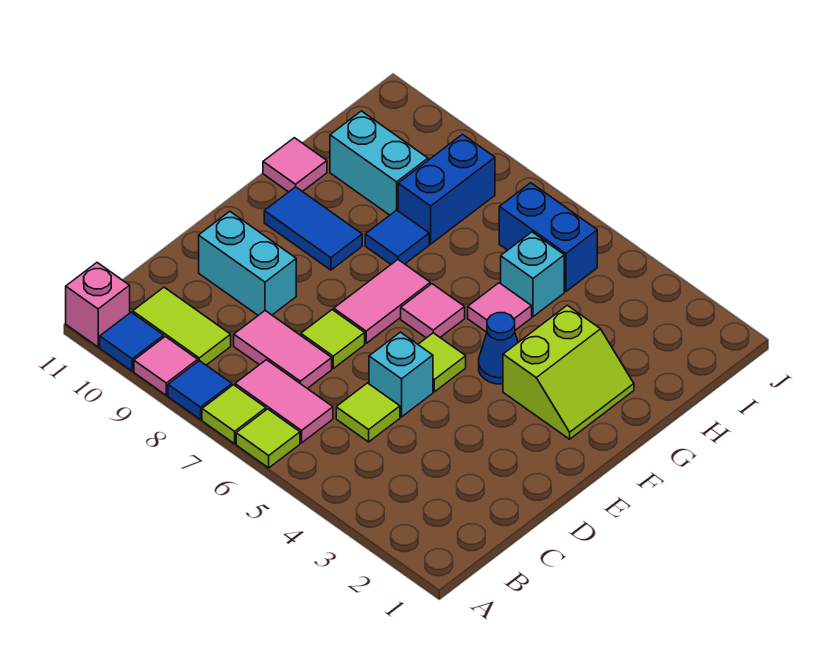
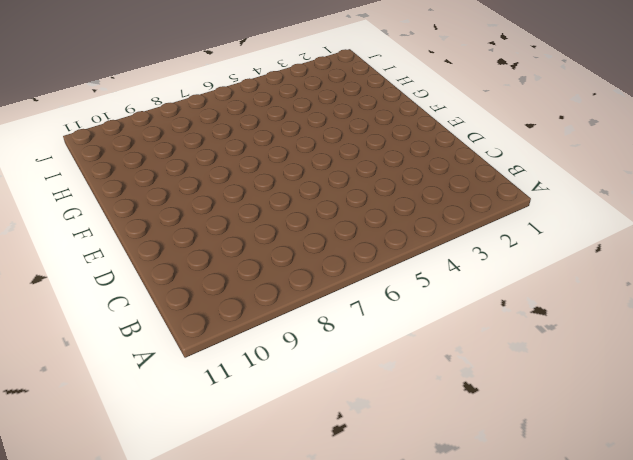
none -> lime tile A6 level 1
none -> lime tile A7 level 1
none -> blue tile A8 level 1

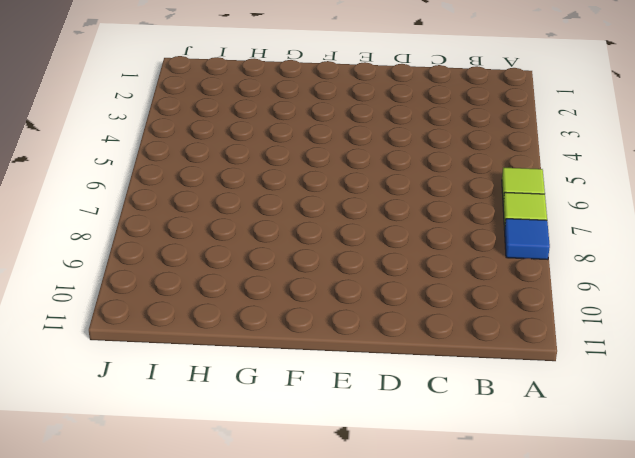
none -> pink tile A9 level 1
none -> blue tile A10 level 1
none -> pink brick A11 level 1

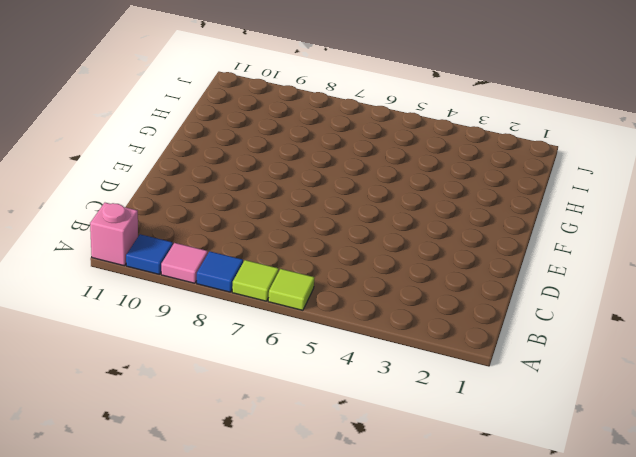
none -> pink tile B6:B7 level 1
none -> lime tile B9:B10 level 1
none -> lime tile C5 level 1

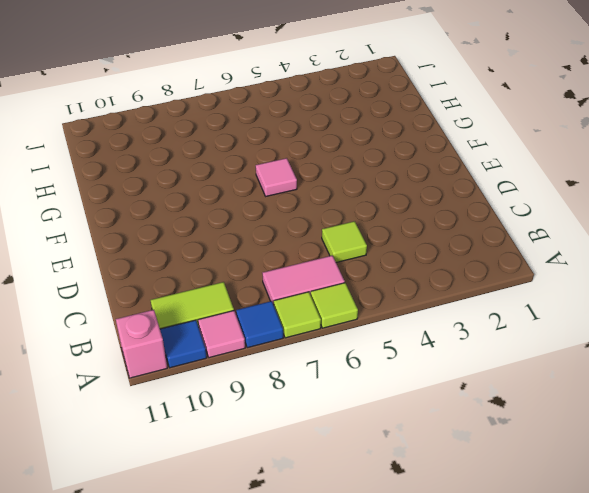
none -> pink tile C7:C8 level 1
none -> cyan brick D5 level 1
none -> lime tile D7 level 1

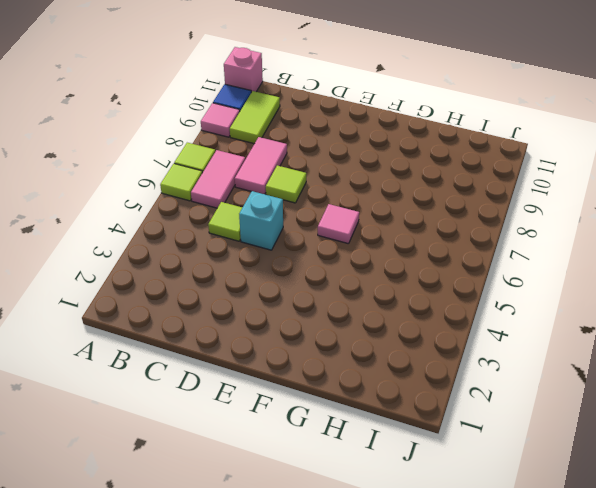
none -> blue tile A8 level 1
none -> cyan brick D9:D10 level 1
none -> lime tile E5 level 1

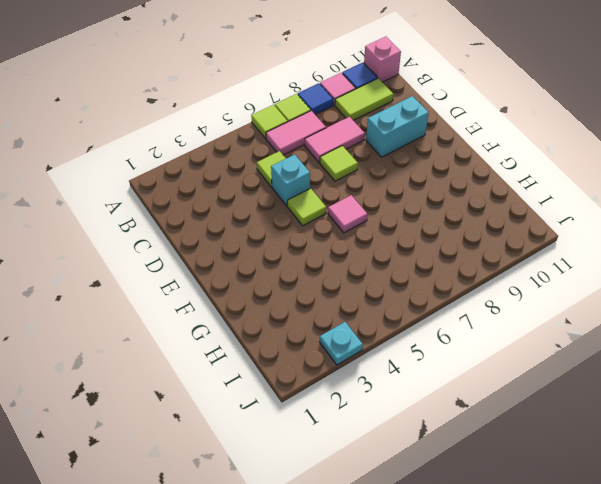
cyan plate J3 level 1 -> none
none -> pink tile E7:F7 level 1
none -> lime slope F2:G3 level 1 top 3
none -> blue cone F4 level 1

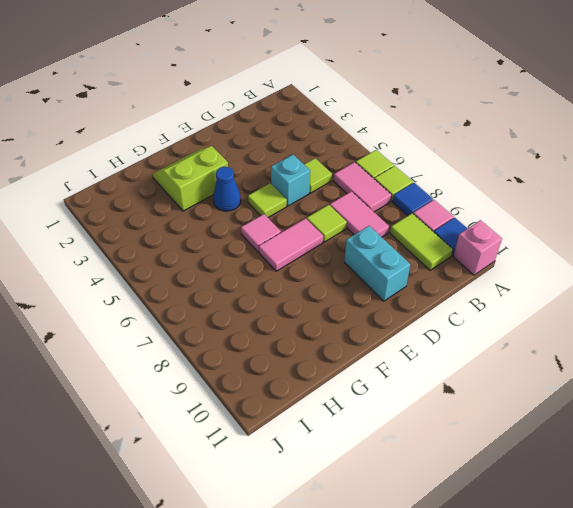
none -> blue tile F9:F10 level 1
none -> pink tile G5 level 1
none -> blue tile G8 level 1

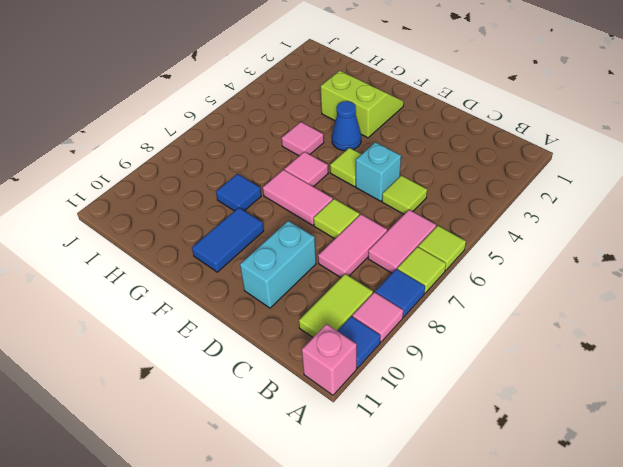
none -> pink tile G11 level 1
none -> cyan brick H5 level 1
none -> blue brick H8:I8 level 1

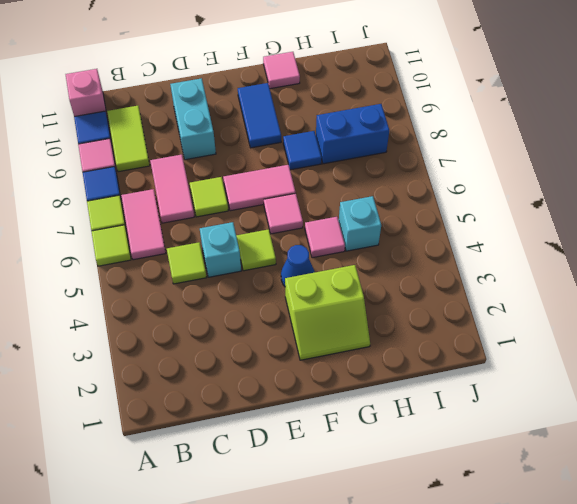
none -> cyan brick H9:H10 level 1
none -> blue brick I5:I6 level 1

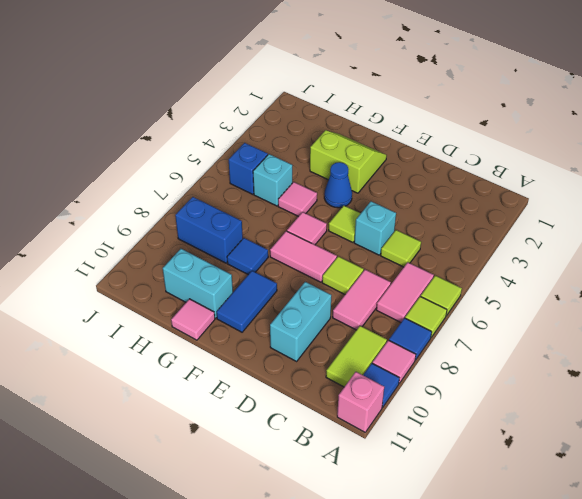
cyan brick G10:H10 level 1 -> cyan brick H9:H10 level 1
blue brick I5 level 1 -> blue brick I5:I6 level 1

